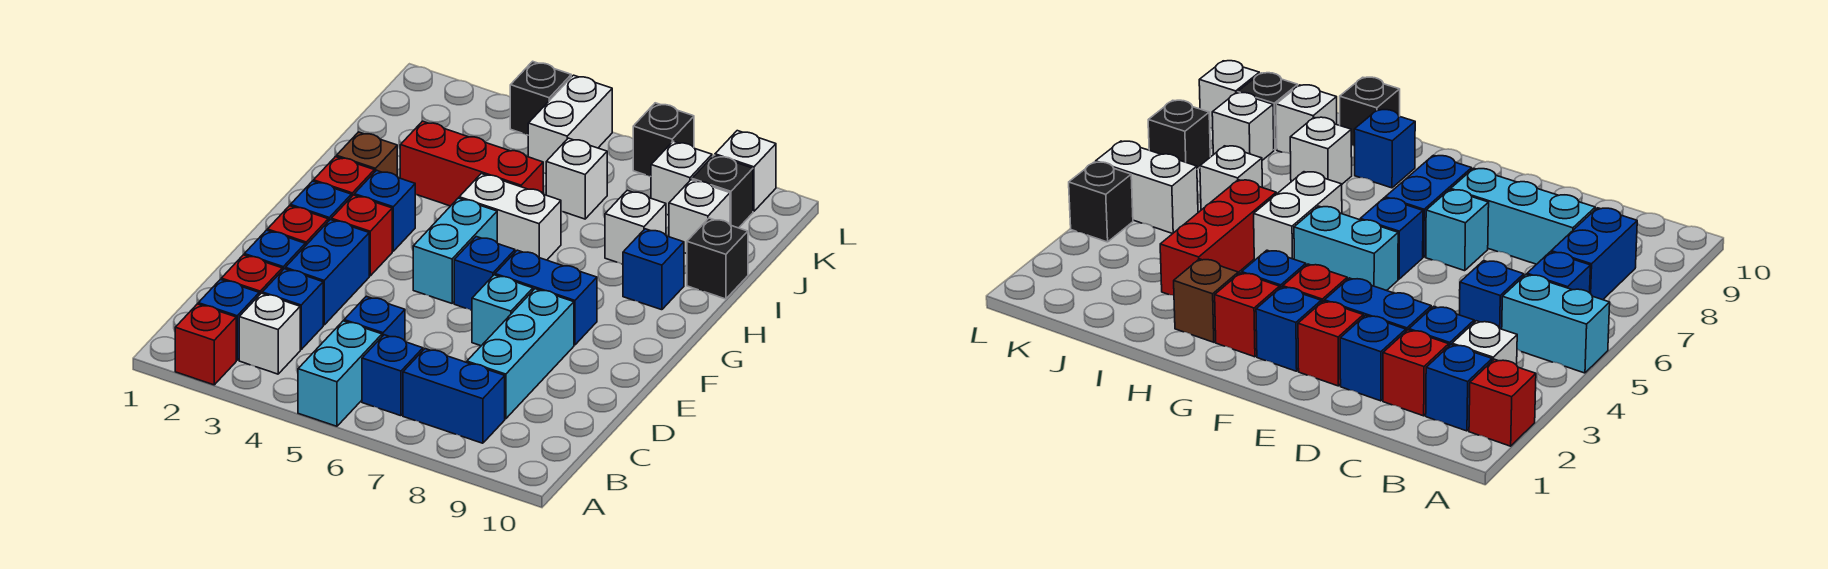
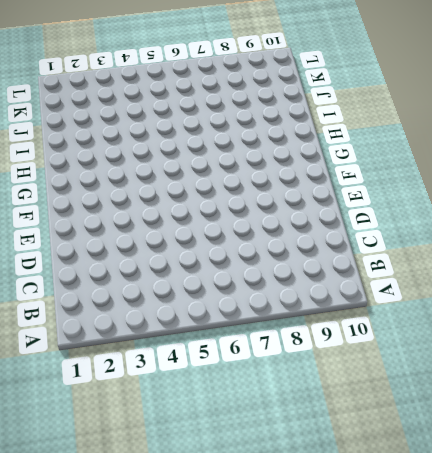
none -> red brick A2 level 1
none -> cyan brick A5:B5 level 1
none -> blue brick B2 level 1
none -> white brick B3 level 1

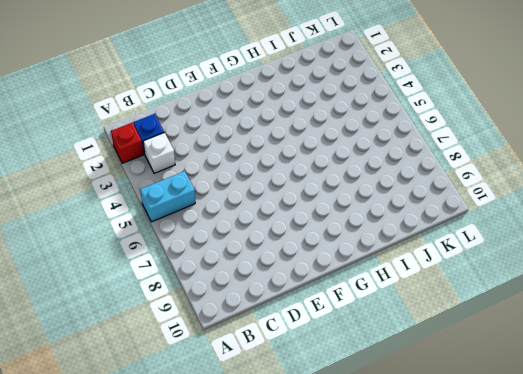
none -> blue brick B6 level 1
none -> blue brick B7:B8 level 1
none -> red brick C2 level 1
none -> blue brick C3 level 1

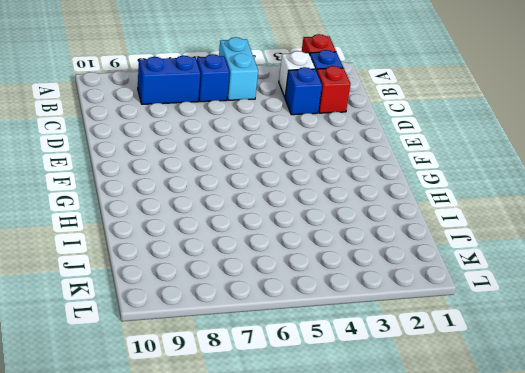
none -> blue brick C5 level 1
none -> cyan brick C8:E8 level 1
none -> blue brick D2 level 1
none -> blue brick D3:E3 level 1

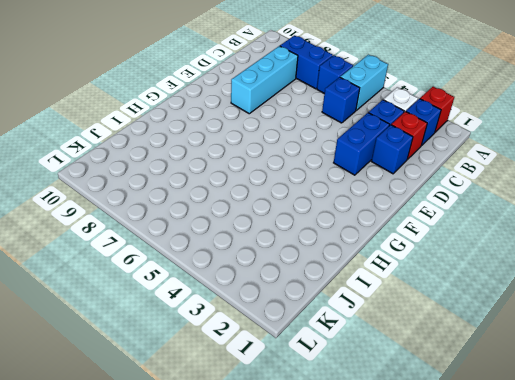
none -> red brick E2 level 1
none -> cyan brick E7 level 1
none -> blue brick F2 level 1
none -> red brick F3 level 1

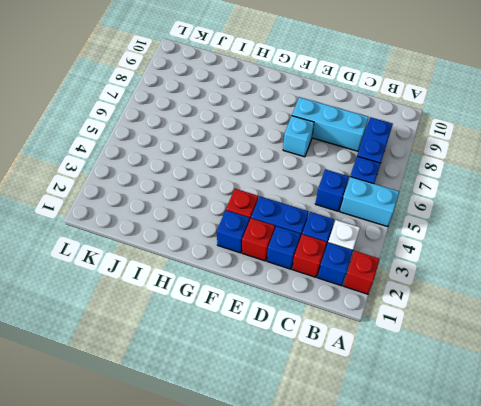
none -> cyan brick F5:G5 level 1
none -> blue brick F6 level 1
none -> blue brick F7:F8 level 1
none -> red brick G2 level 1

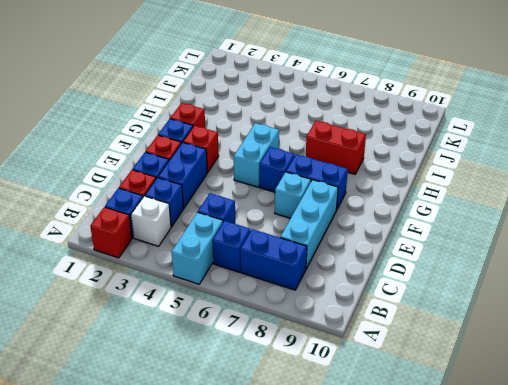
red brick H7:H8 level 1 -> none
none -> blue brick G3 level 1
none -> brown brick H2 level 1
none -> white brick H5:H6 level 1
none -> blue brick H9 level 1

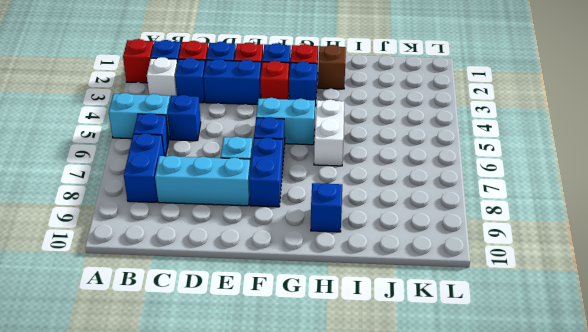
none -> red brick I3:I5 level 1
none -> white brick I8 level 1
none -> black brick I10 level 1
none -> white brick J6 level 1

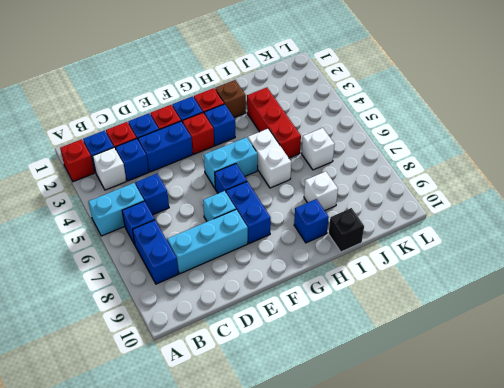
none -> white brick J9 level 1
none -> white brick K5:L5 level 1
none -> white brick K8 level 1
none -> black brick K9 level 1

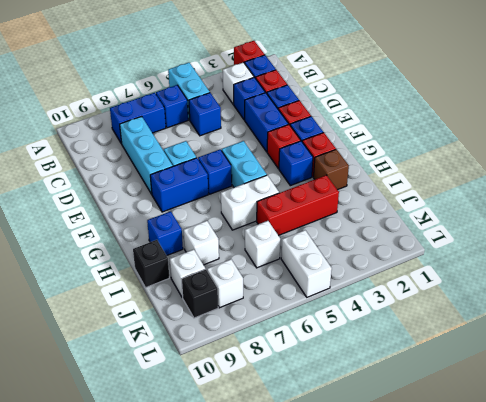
none -> black brick L4 level 1
none -> black brick L7 level 1
none -> white brick L9 level 1

